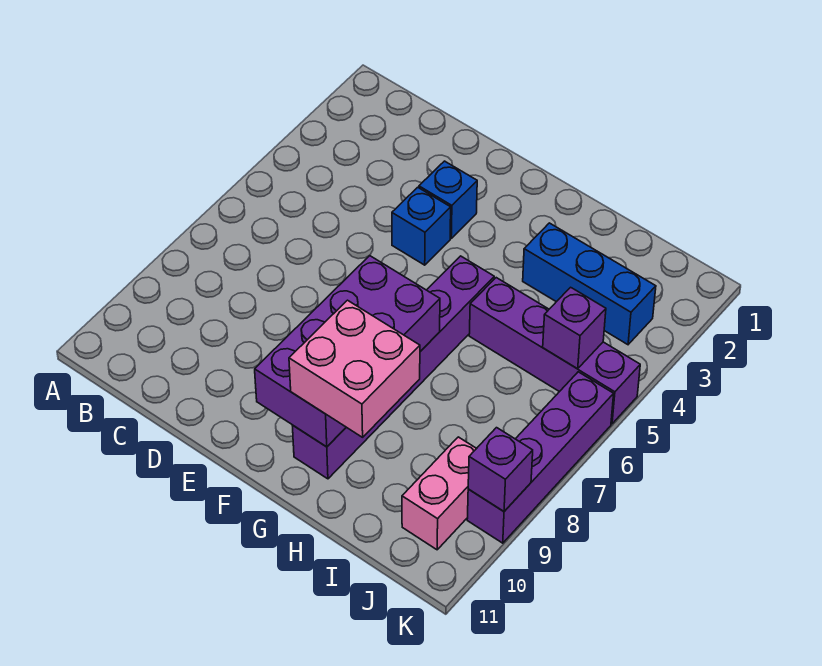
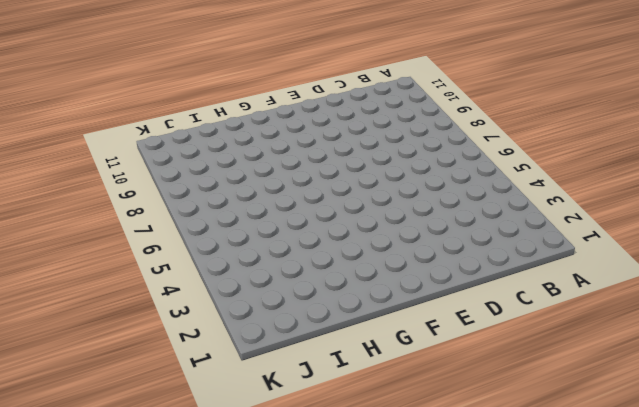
none -> blue brick E3 level 1
none -> blue brick E4 level 1

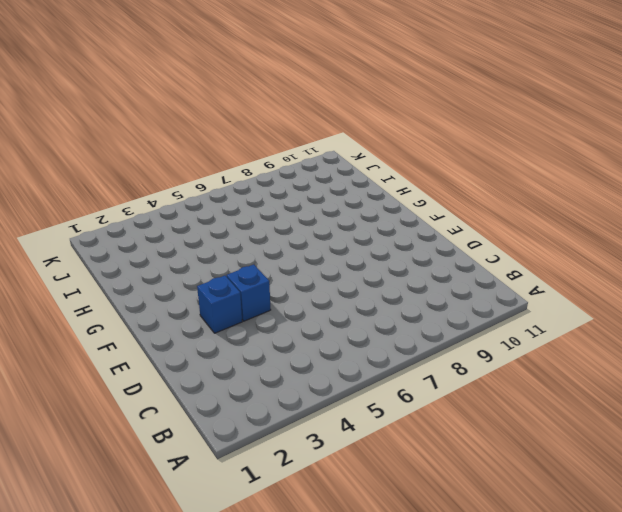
none -> purple brick G5:G10 level 1
none -> blue brick H3:J3 level 1

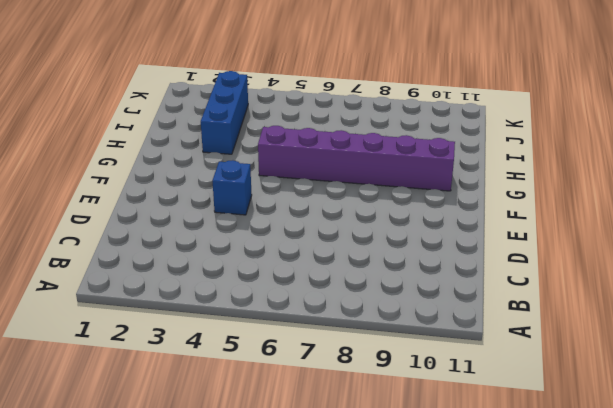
none -> blue brick E3 level 1
none -> purple brick H5:K5 level 1

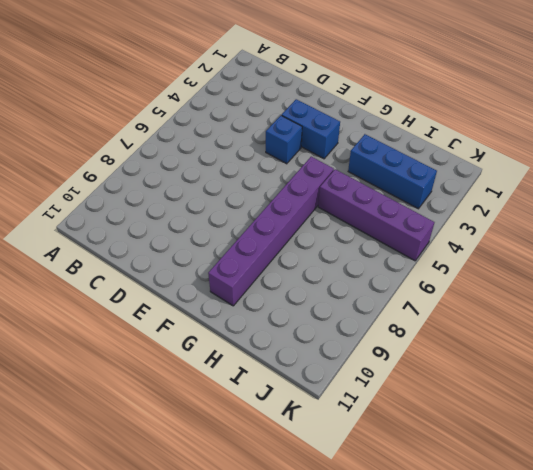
blue brick E3:F3 level 1 -> blue brick E3 level 1
none -> pink brick J9:J10 level 1
none -> purple brick K6:K9 level 1

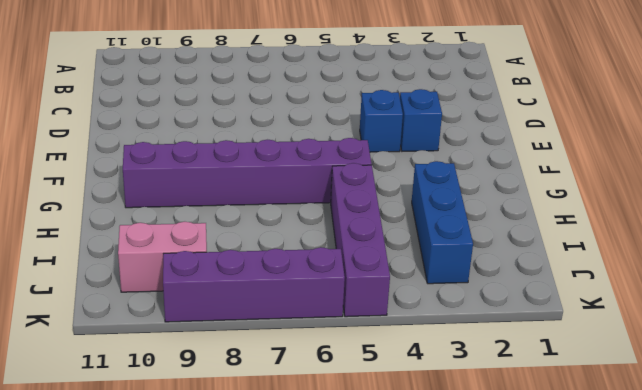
none -> purple brick F7:G10 level 2
none -> purple brick J5 level 2

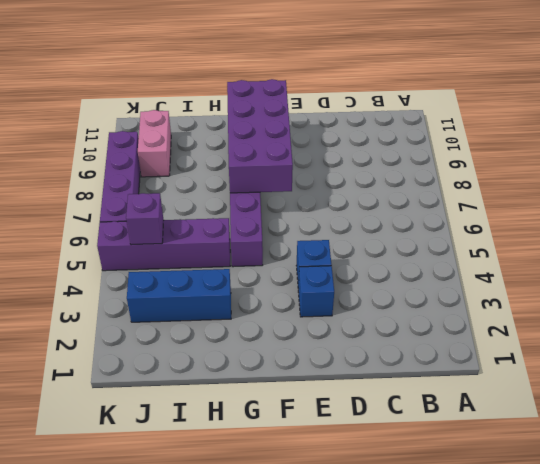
none -> purple brick K9 level 2
none -> pink brick G9:H10 level 3

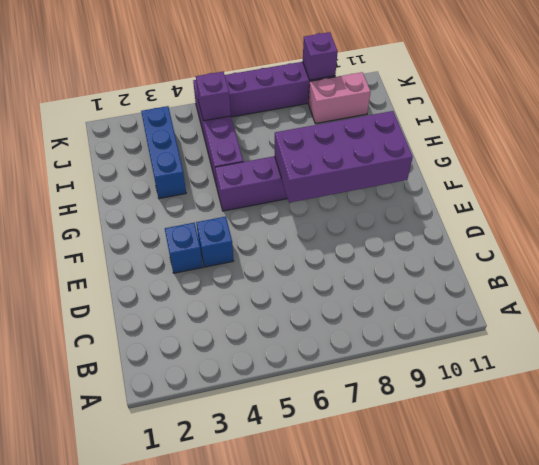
none -> pink brick G9:H10 level 3

